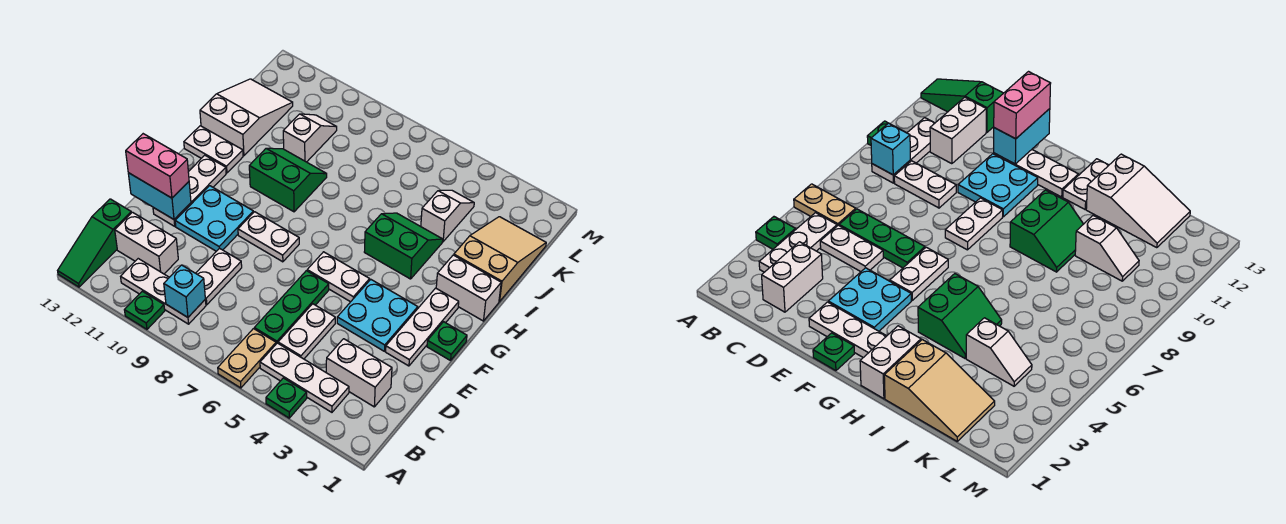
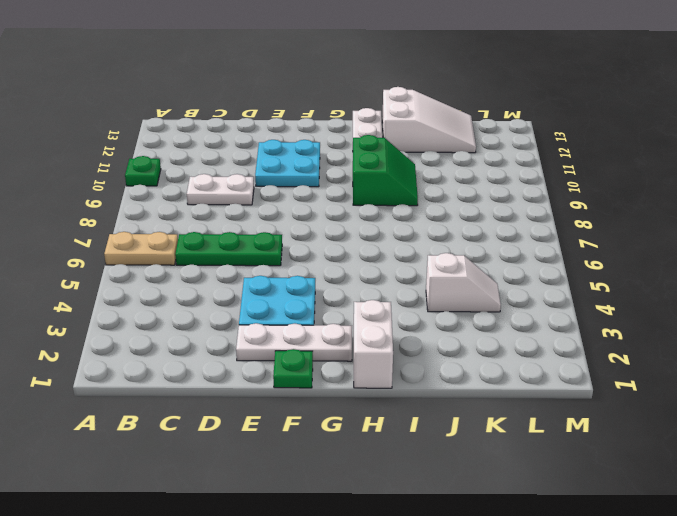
none -> green plate A4 level 1
none -> green slope A13:C13 level 1 top C
none -> white plate B3:B5 level 1

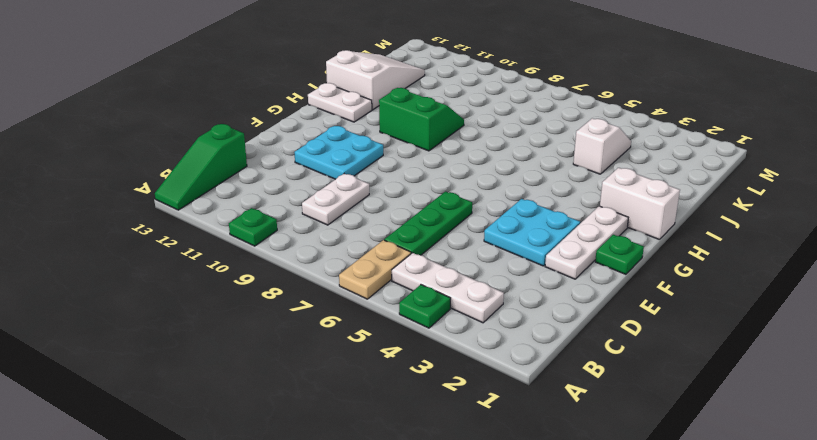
none -> white plate B9:B11 level 1
none -> white brick C2:C3 level 1
none -> white plate C5:D5 level 1

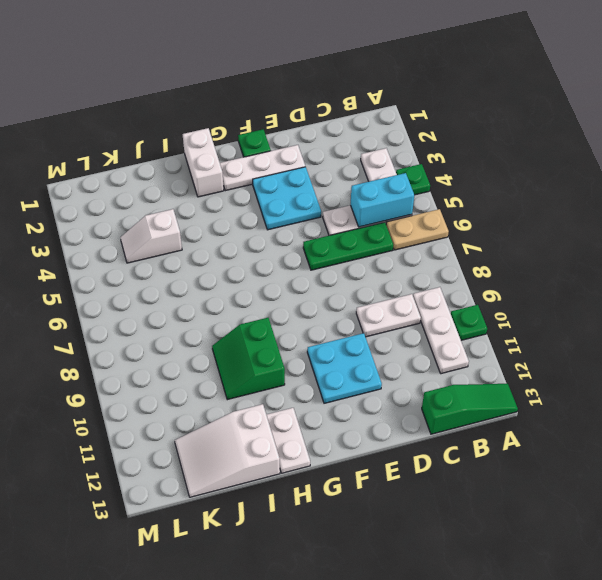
cyan brick B5:C5 level 2 -> cyan brick E12:E13 level 2
none -> white brick C2:C3 level 1
none -> white brick C11:C12 level 1
none -> white plate E12:G12 level 1

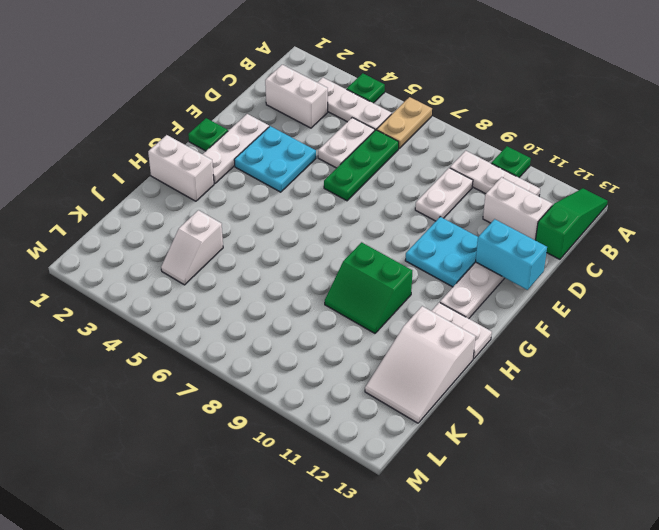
none -> white plate F5:F6 level 1
none -> white plate F8:F9 level 1
none -> green slope H4:I5 level 1 top H

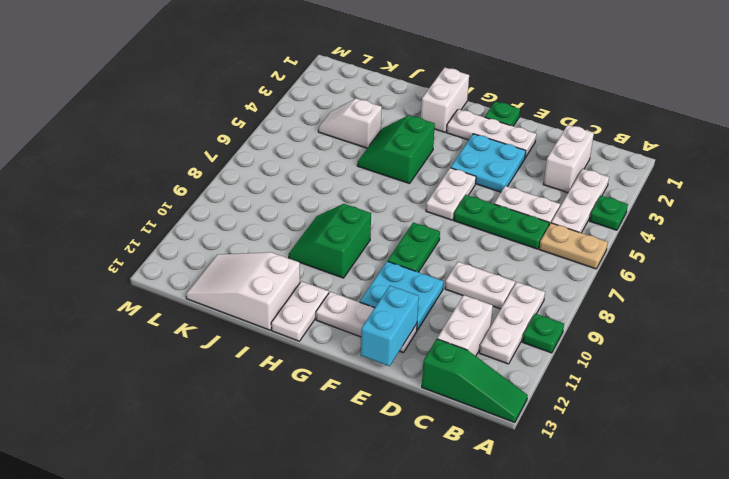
green plate F8:F9 level 1 -> white plate F8:F9 level 1
none -> tan slope I1:K2 level 1 top I
none -> white slope J10:K10 level 1 top J
none -> cyan brick B9 level 2

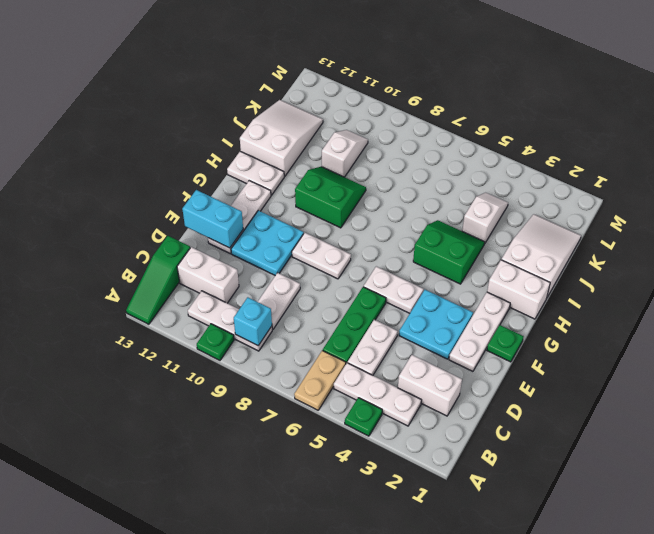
white slope I1:K2 level 1 top I -> tan slope I1:K2 level 1 top I
none -> pink brick E12:E13 level 3

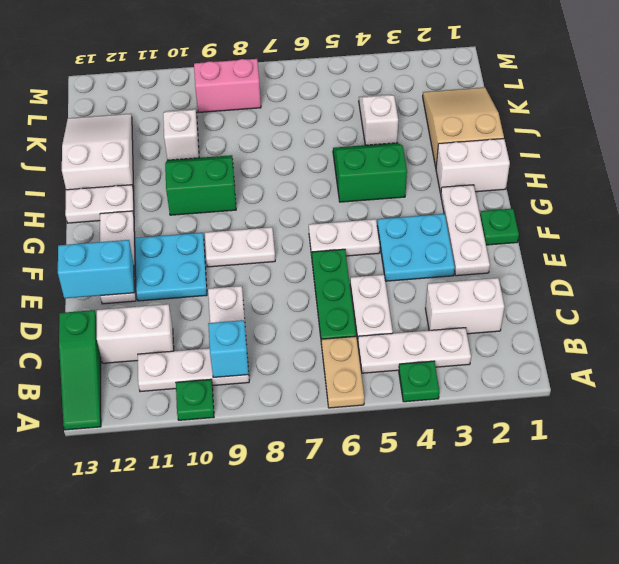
pink brick L8:L9 level 1 -> pink brick E12:E13 level 3

